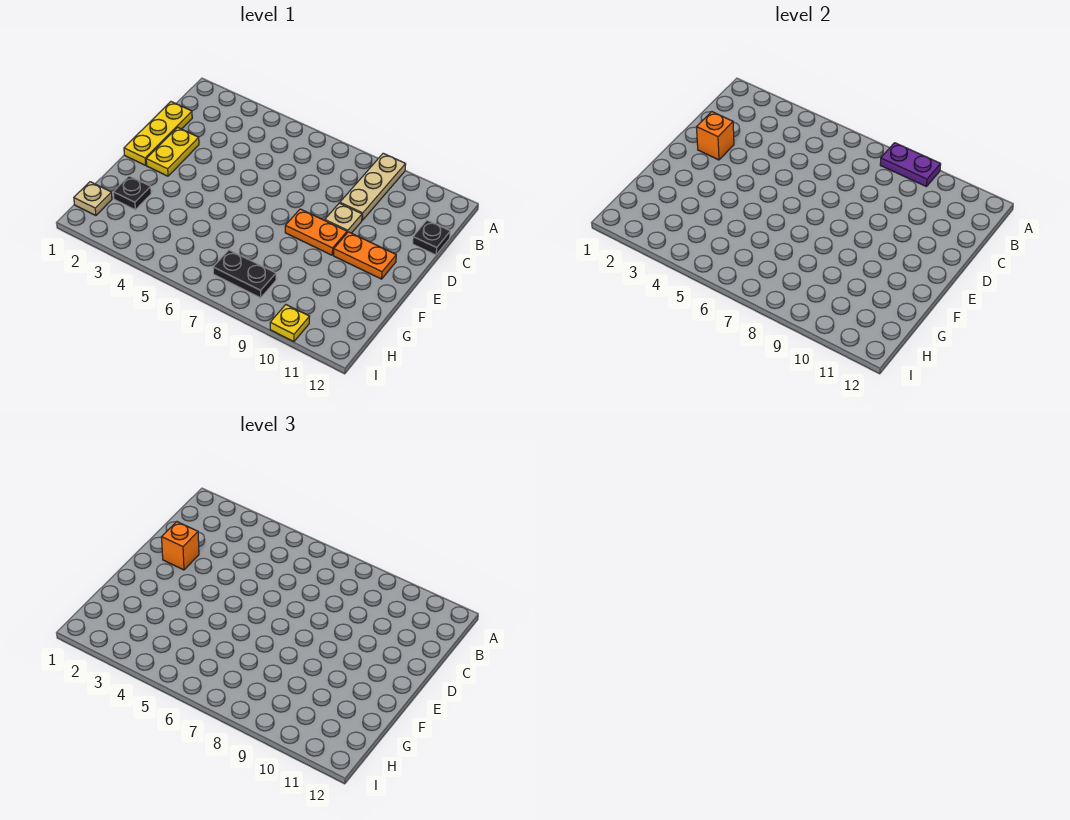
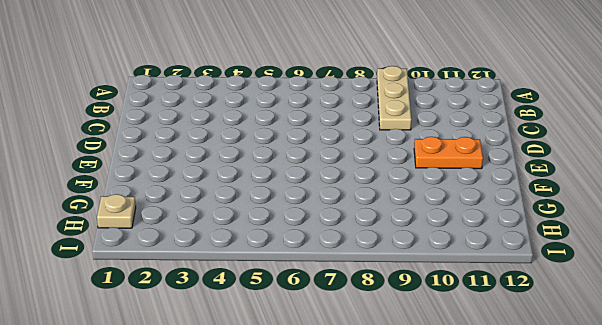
none -> yellow plate C1:E1 level 1
none -> black plate C12 level 1
none -> yellow plate D2:E2 level 1

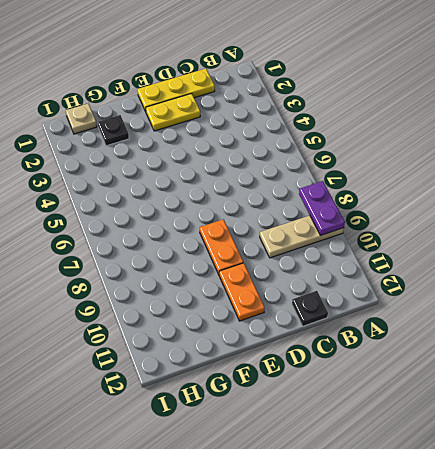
none -> tan plate D9 level 1
none -> black plate H7:H8 level 1
none -> yellow plate I10 level 1

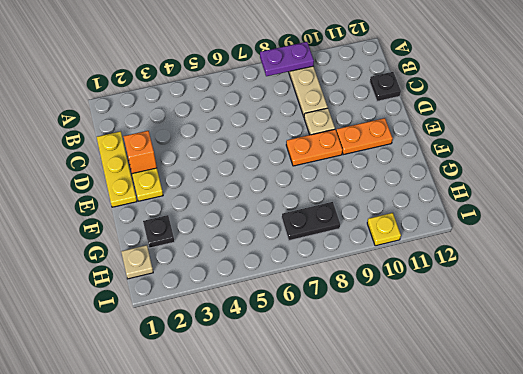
none -> orange brick D2 level 3

